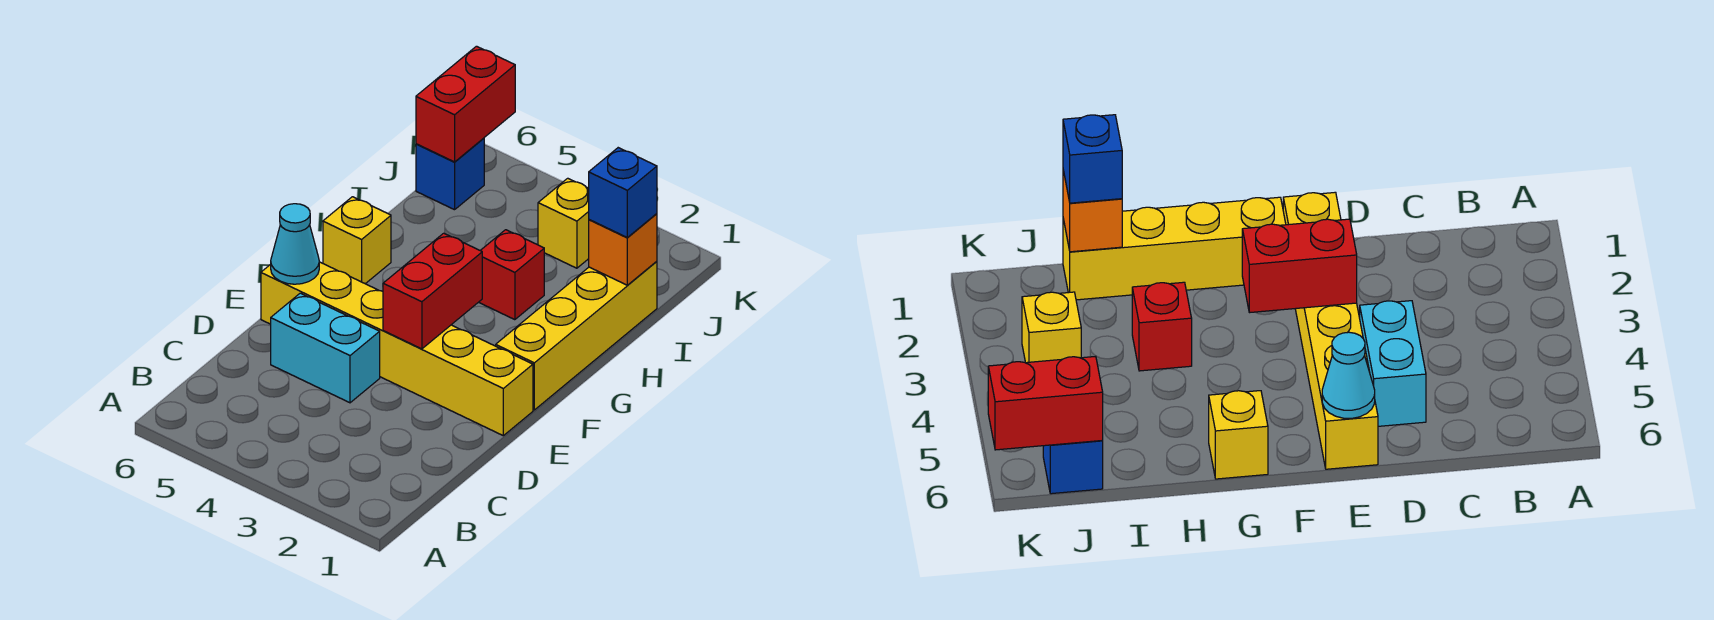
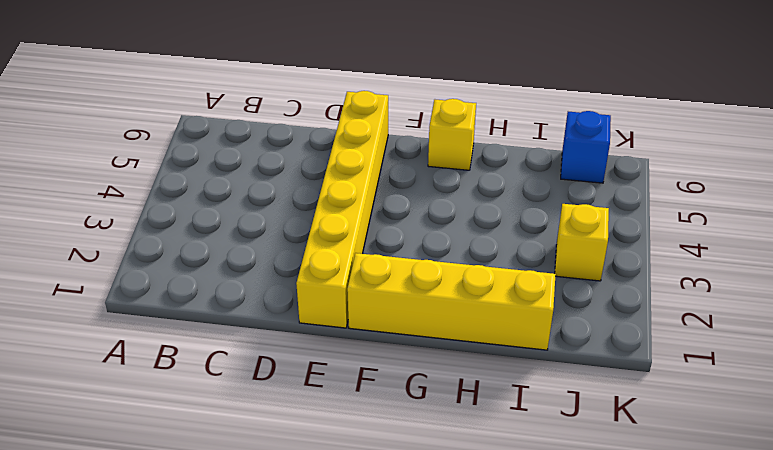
none -> cyan brick D4:D5 level 1
none -> red brick H3 level 1
none -> red brick E3:F3 level 2

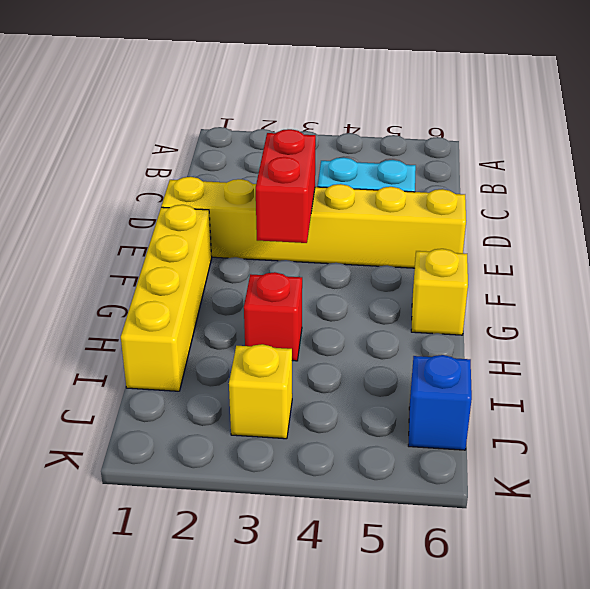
none -> cyan cone E6 level 2
none -> orange brick I1 level 2
none -> red brick J6:K6 level 2

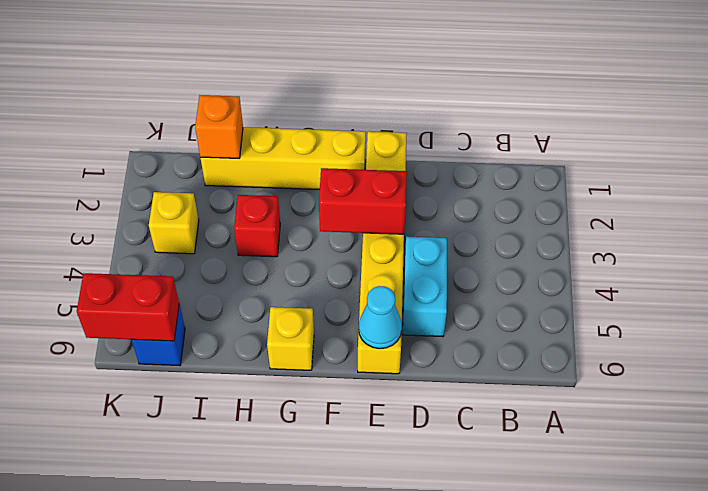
none -> blue brick I1 level 3

